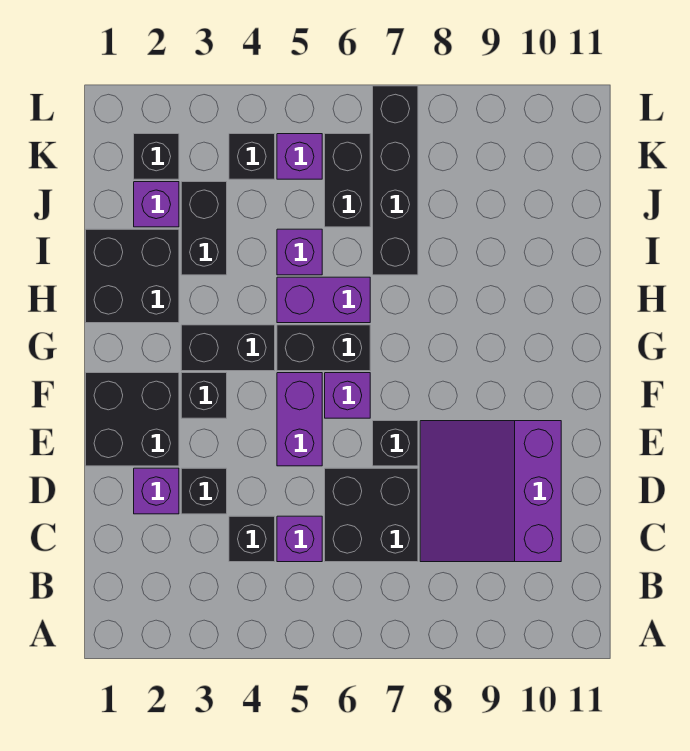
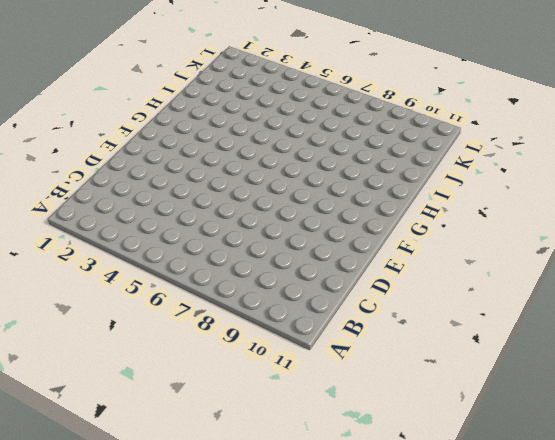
none -> black brick C4 level 1
none -> purple brick C5 level 1
none -> black brick C6:D7 level 1

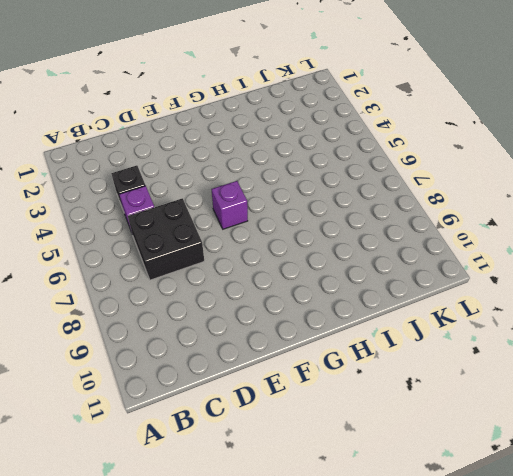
none -> purple slope C8:E10 level 1 top 10
none -> purple brick D2 level 1
none -> black brick D3 level 1

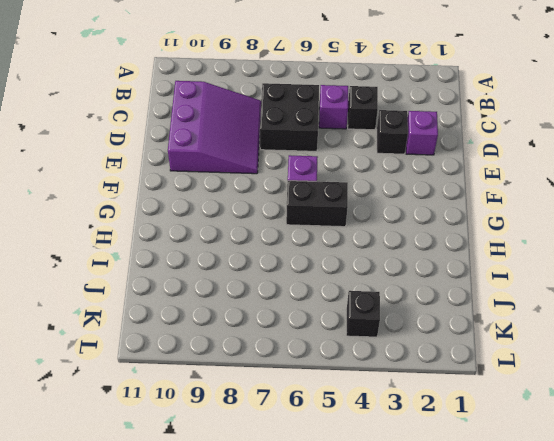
none -> black brick E1:F2 level 1
none -> purple brick E5:F5 level 1
none -> black brick E7 level 1

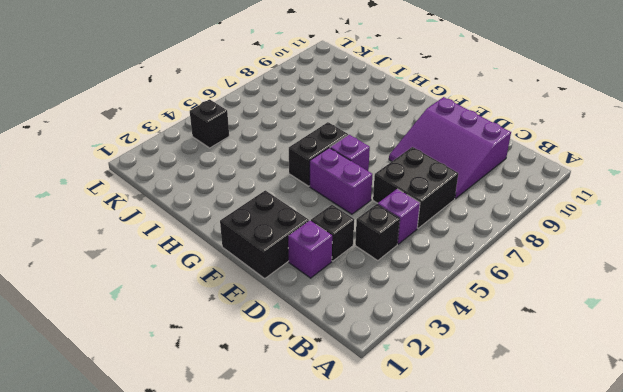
none -> black brick E7 level 1
none -> black brick F3 level 1
none -> black brick G3:G4 level 1

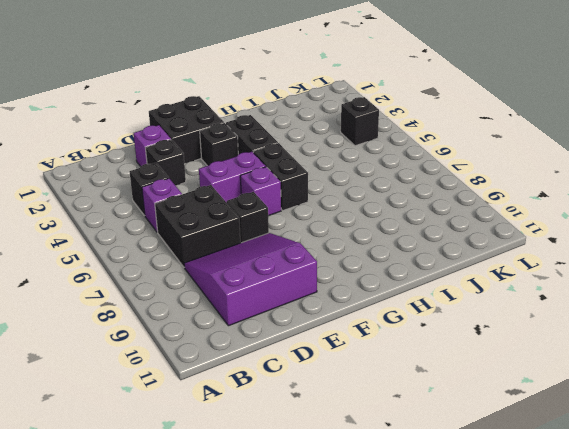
none -> black brick H1:I2 level 1
none -> purple brick H5:H6 level 1
none -> black brick I3:J3 level 1

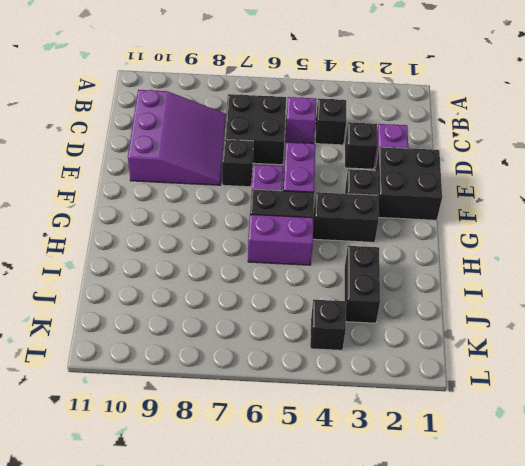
none -> black brick H1:I2 level 1
none -> purple brick I5 level 1
none -> black brick I7:L7 level 1

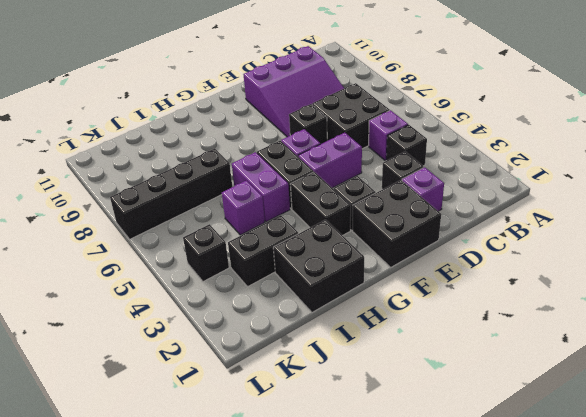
none -> purple brick J2 level 1
none -> black brick J6:K6 level 1
none -> black brick K2 level 1

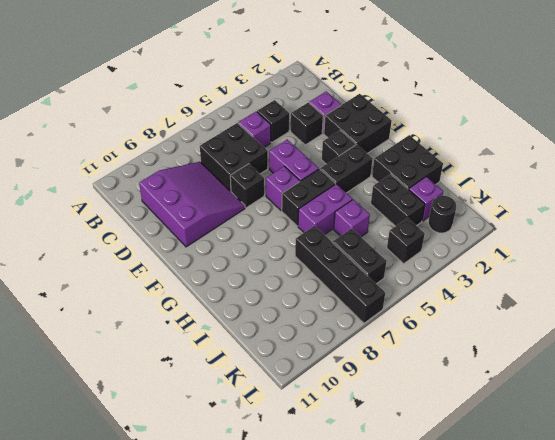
black round brick K2 level 1 -> black brick K2 level 1
none -> purple brick K5 level 1

